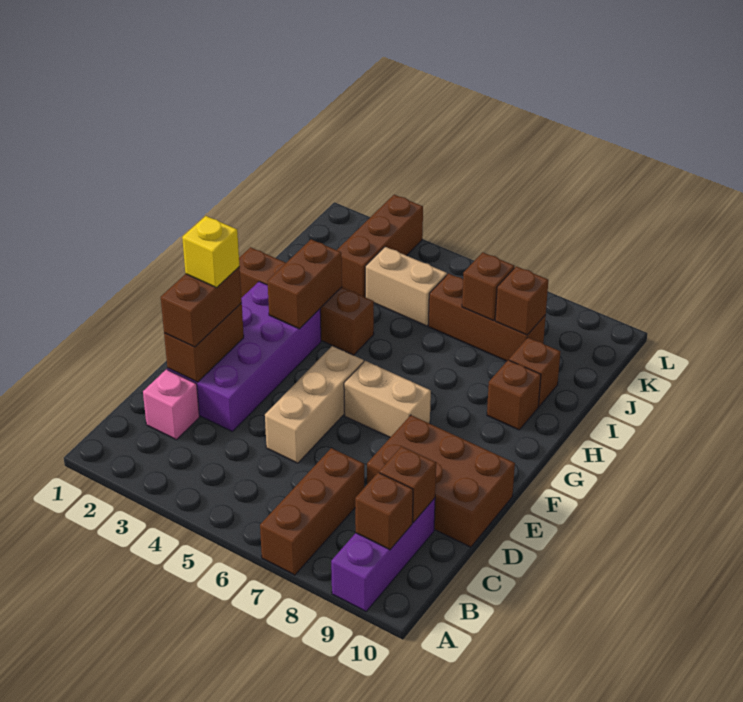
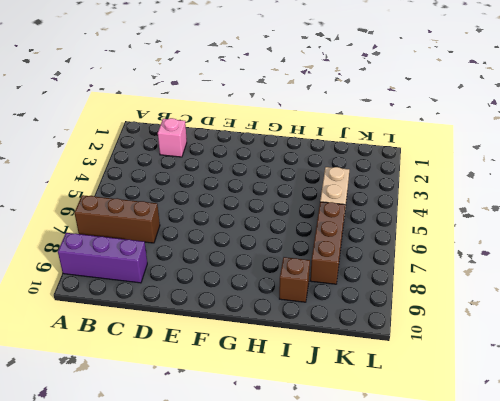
none -> purple brick D2:G3 level 1
none -> tan brick D5:F5 level 1
none -> brown brick D8:E10 level 1

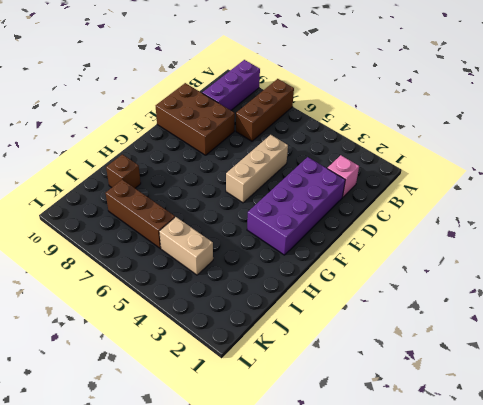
none -> tan brick F6:F7 level 1
none -> brown brick H1:H4 level 1
none -> brown brick H9 level 1

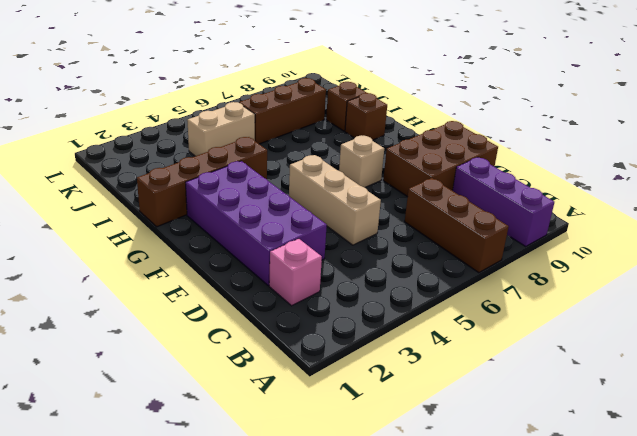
tan brick F7 level 1 -> tan brick F6:F7 level 1
none -> brown brick J3:L3 level 1
none -> brown brick B9 level 2
none -> brown brick C9 level 2

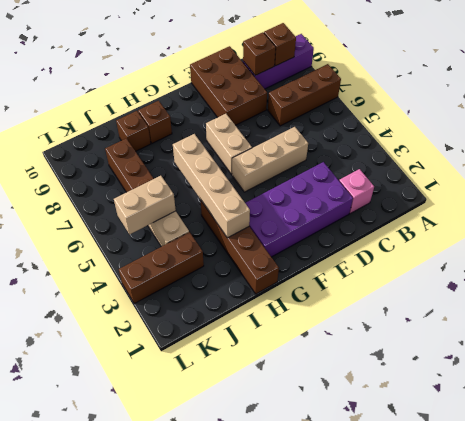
tan brick H3:H6 level 2 -> brown brick G3:H3 level 2
tan brick J5:K5 level 2 -> none
none -> brown brick D2:E2 level 2
none -> brown brick J7 level 2
none -> brown brick J8 level 2

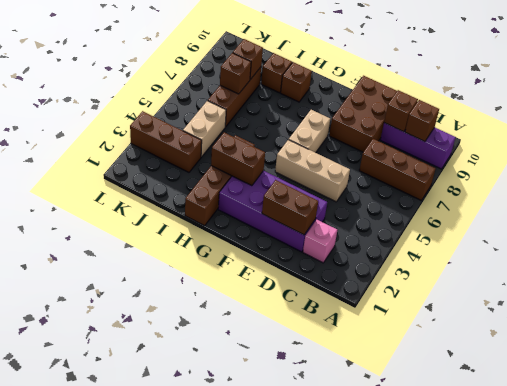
none -> brown brick D2:E2 level 3
none -> yellow brick E2 level 4

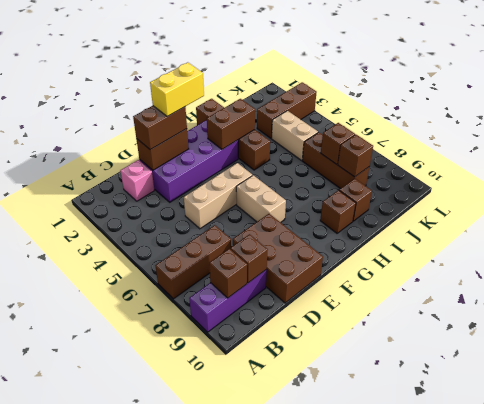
yellow brick E2:F2 level 4 -> yellow brick E2 level 4

